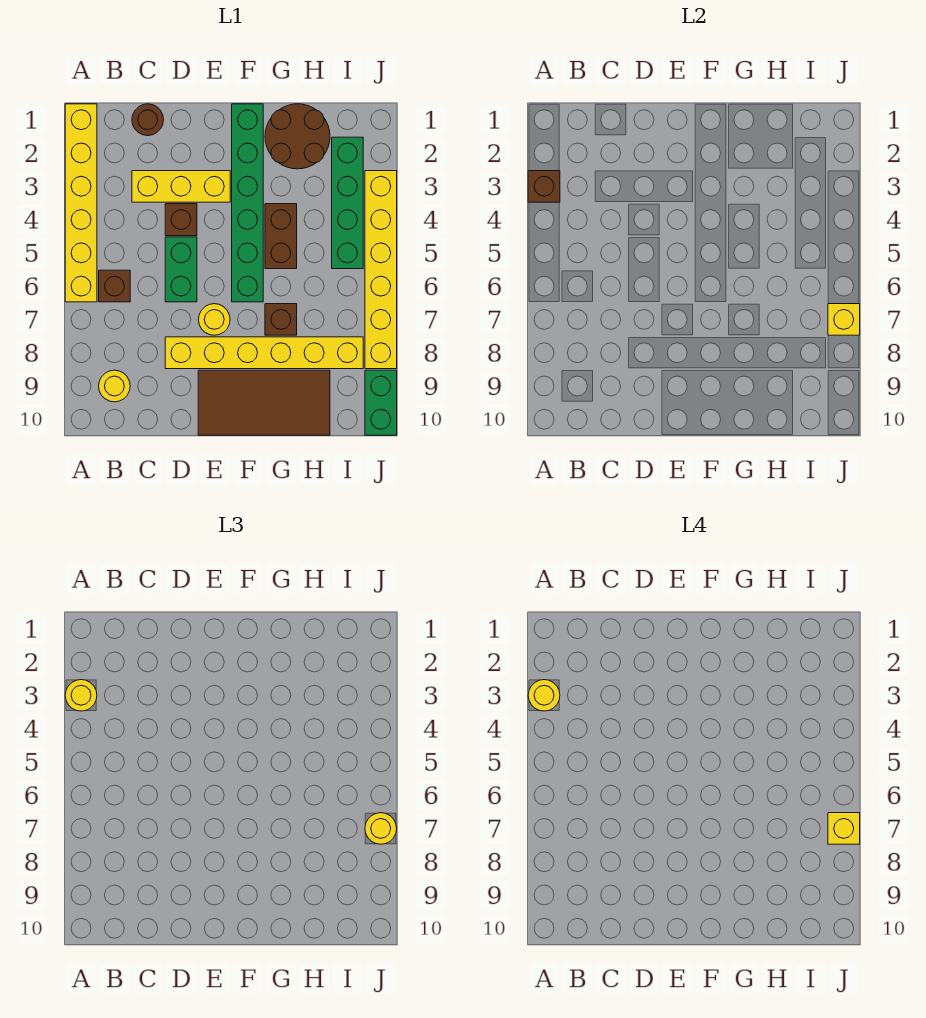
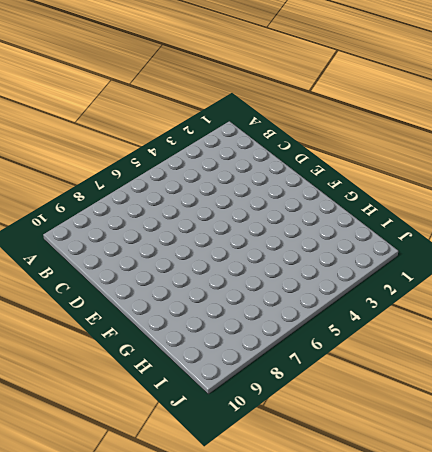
none -> yellow brick A1:A6 level 1
none -> brown brick B6 level 1
none -> yellow round brick B9 level 1

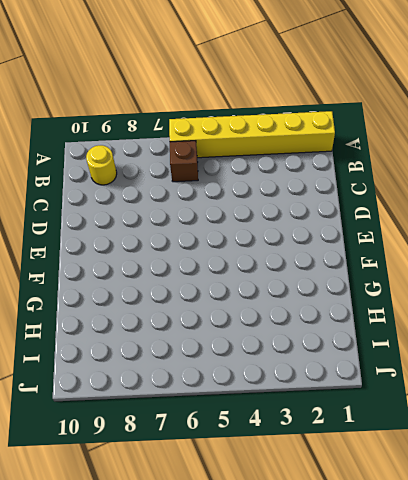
none -> brown round brick C1 level 1
none -> yellow brick C3:E3 level 1
none -> brown brick D4 level 1

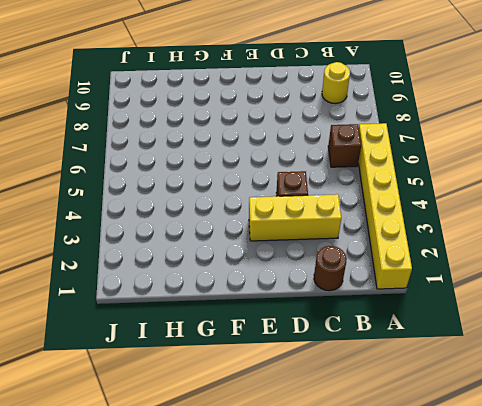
none -> green brick D5:D6 level 1
none -> yellow brick D8:I8 level 1
none -> yellow round brick E7 level 1

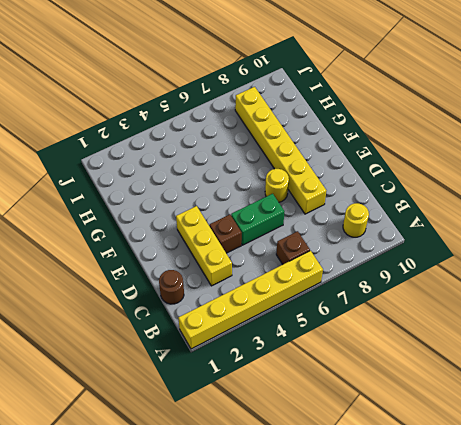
none -> brown tile E9:H10 level 1
none -> green brick F1:F6 level 1
none -> brown round brick G1:H2 level 1

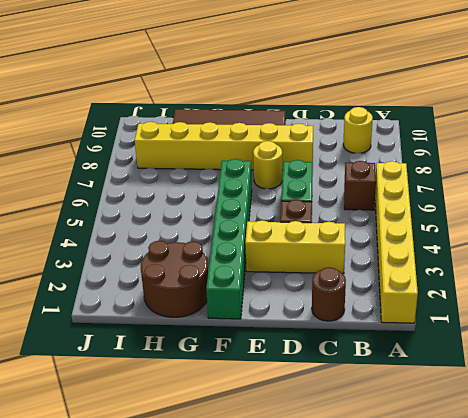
none -> brown brick G4:G5 level 1
none -> brown brick G7 level 1
none -> green brick I2:I5 level 1

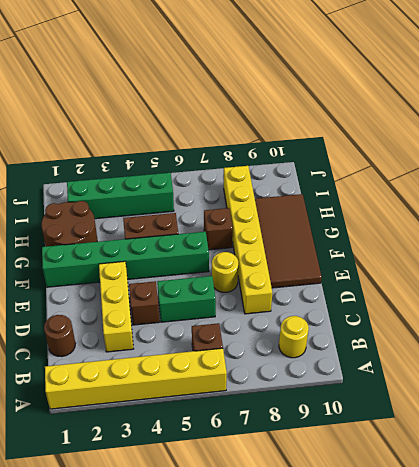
none -> yellow brick J3:J8 level 1
none -> green brick J9:J10 level 1
none -> brown brick A3 level 2

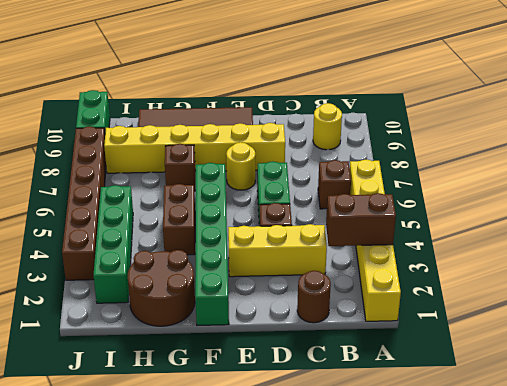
brown brick A3:B3 level 2 -> brown brick A3 level 2
brown brick J3:J8 level 1 -> yellow brick J3:J8 level 1
none -> yellow brick J7 level 2
none -> yellow round brick A3 level 3
none -> yellow round brick J7 level 3

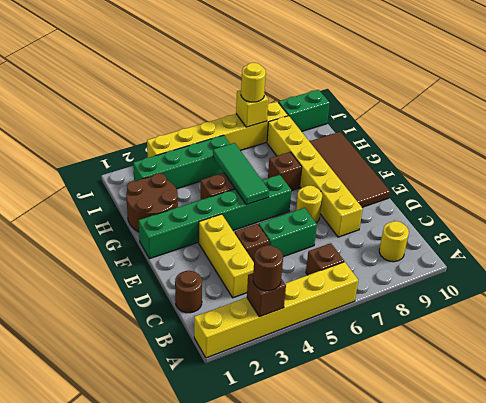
brown round brick A3 level 3 -> yellow round brick A3 level 3
green tile F5:H5 level 2 -> none
none -> yellow round brick A3 level 4
none -> yellow brick J7 level 4

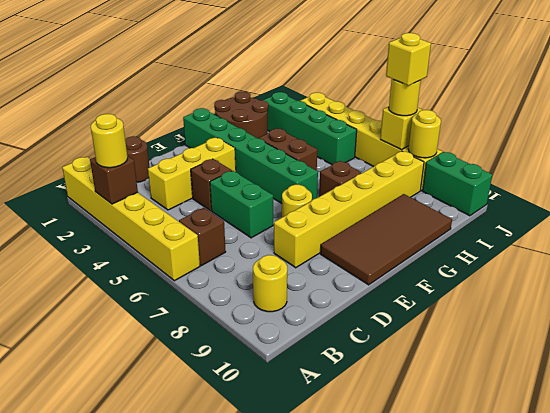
yellow round brick J8 level 2 -> yellow round brick A3 level 4

